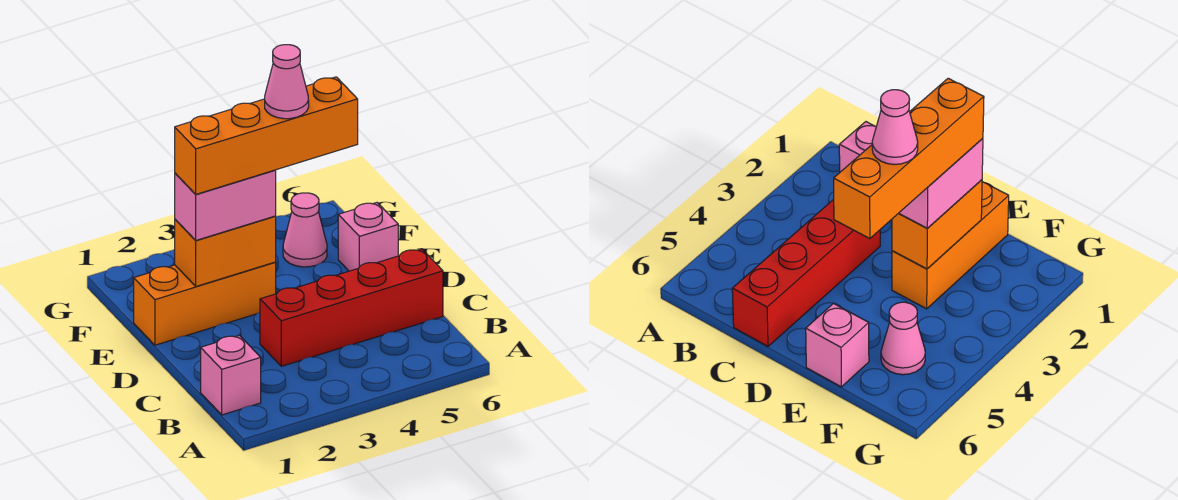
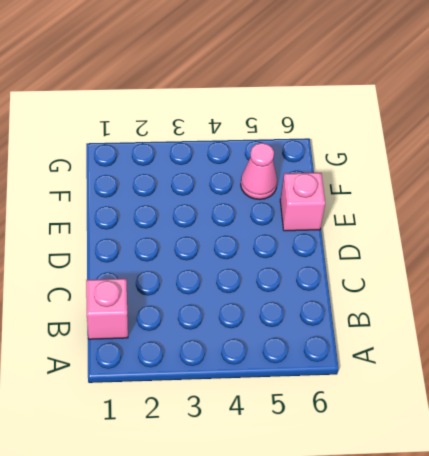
none -> red brick C3:C6 level 1
none -> orange brick E1:E3 level 1

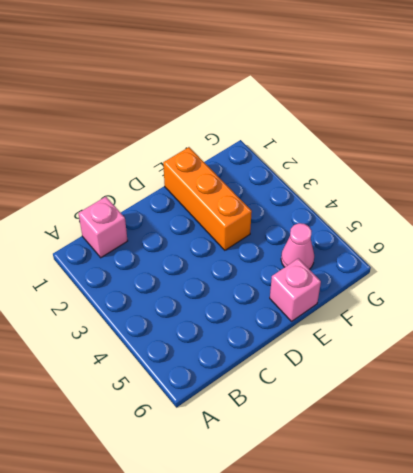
none -> red brick C3:C6 level 1
none -> orange brick E2:E3 level 2

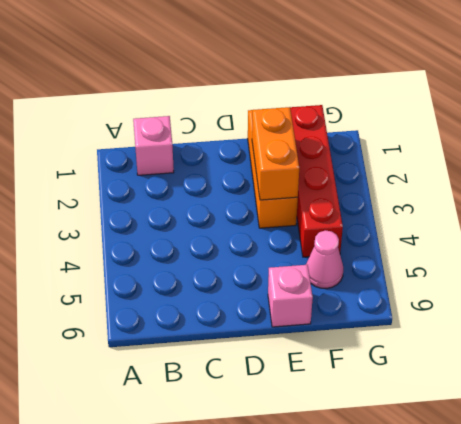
red brick F1:F4 level 1 -> red brick C3:C6 level 1
none -> pink brick E2:E3 level 3
none -> orange brick E2:E5 level 4

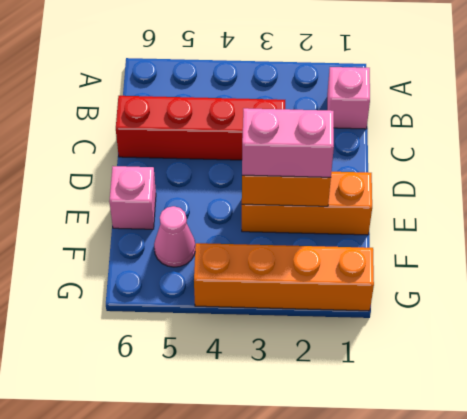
orange brick G1:G4 level 1 -> orange brick E2:E5 level 4
none -> pink cone E4 level 5

